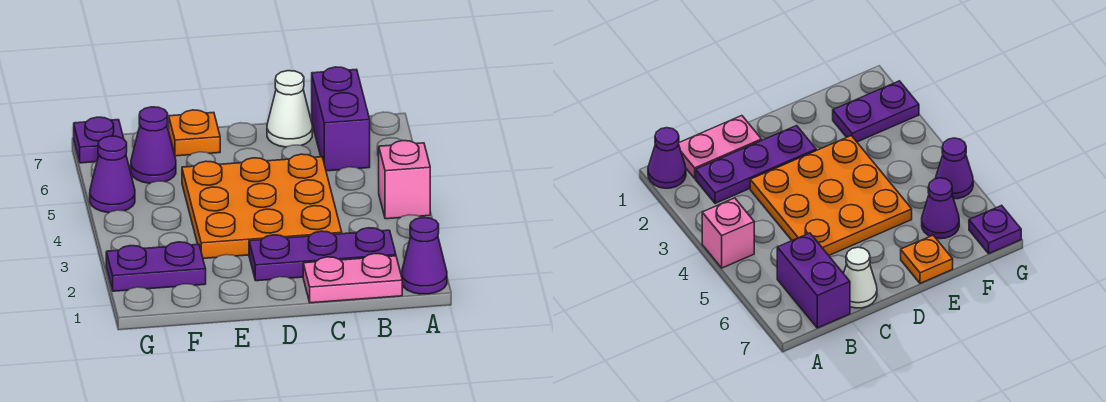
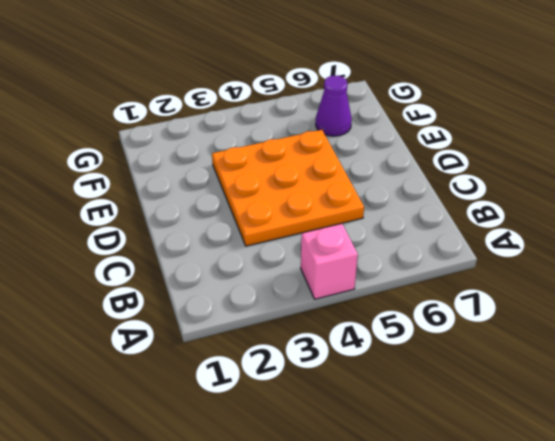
none -> purple cone A1 level 1
none -> pink plate B1:C1 level 1
none -> purple plate B2:D2 level 1

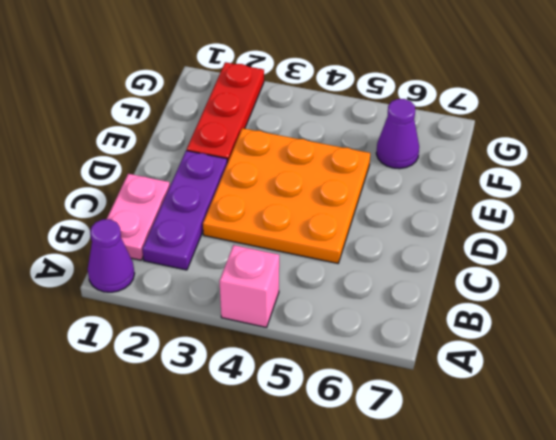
red plate E2:G2 level 1 -> purple plate F2:G2 level 1
none -> purple brick B6:B7 level 1
none -> white cone C7 level 1
none -> orange plate E7 level 1

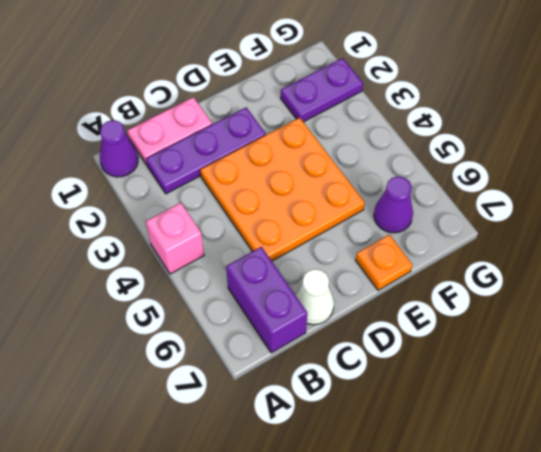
none -> purple cone G5 level 1
none -> purple plate G7 level 1

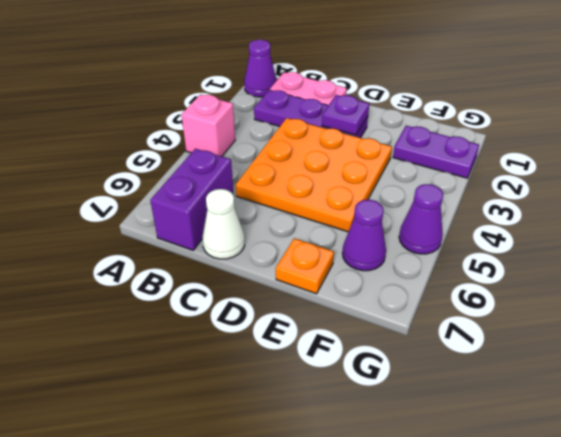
purple plate D2 level 2 -> purple plate G7 level 1

